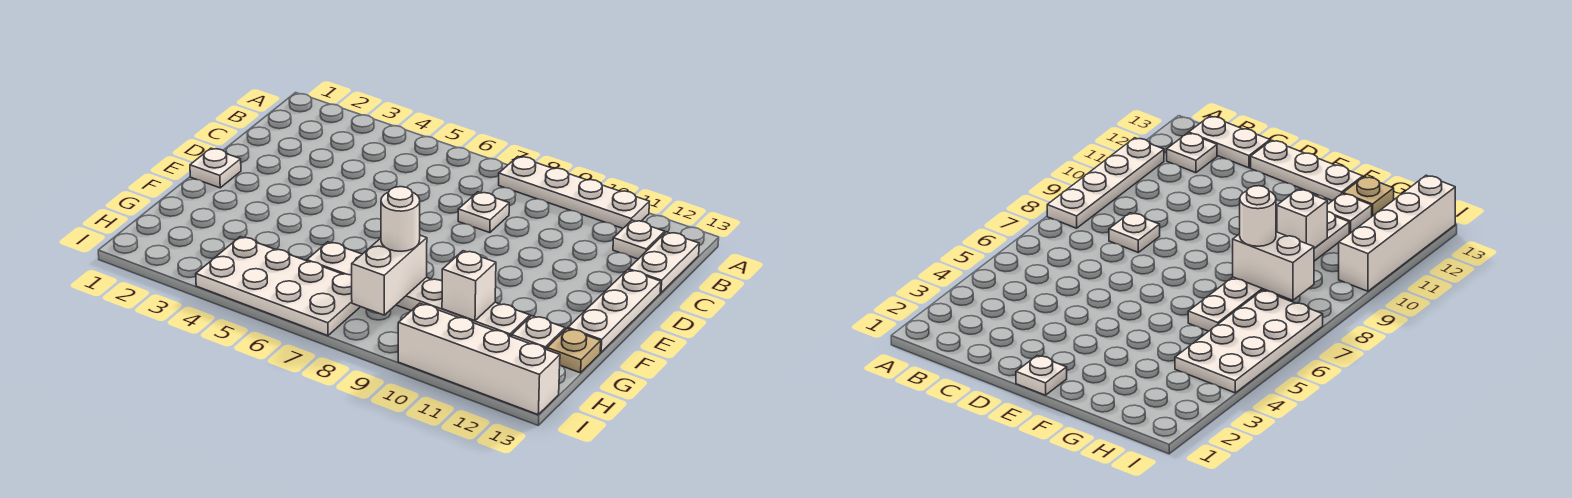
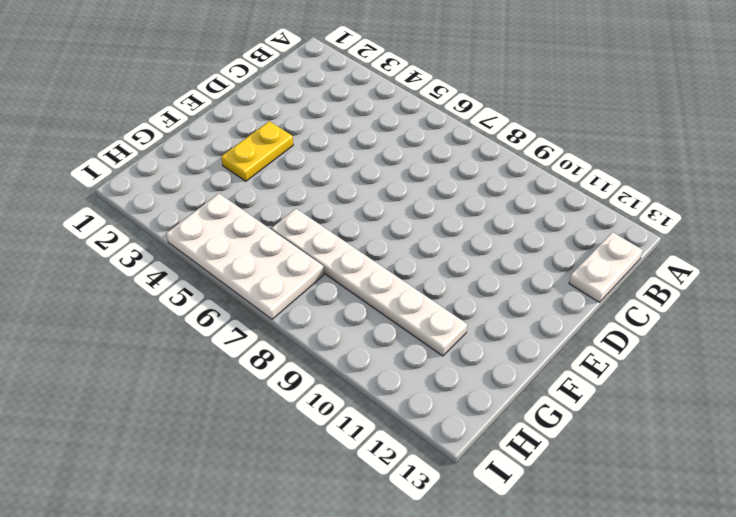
yellow plate E3:F3 level 1 -> none
none -> white plate A8:A11 level 1
none -> white plate B12 level 1
none -> white plate C8 level 1

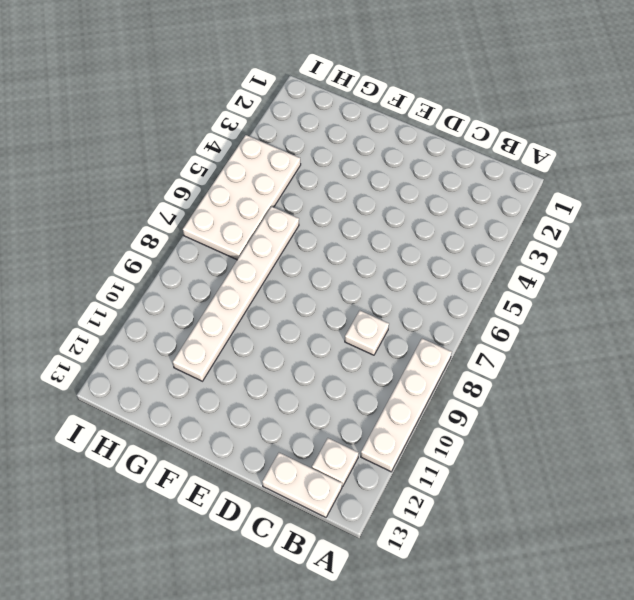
none -> white plate D13:F13 level 1
none -> white plate E1 level 1
none -> white plate G12 level 1

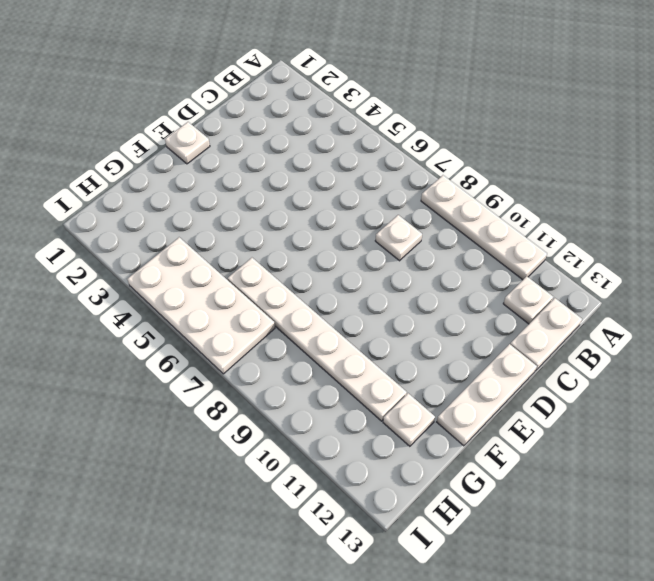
none -> tan plate G13 level 1
none -> white brick I10:I13 level 1
none -> white brick G8:H8 level 2

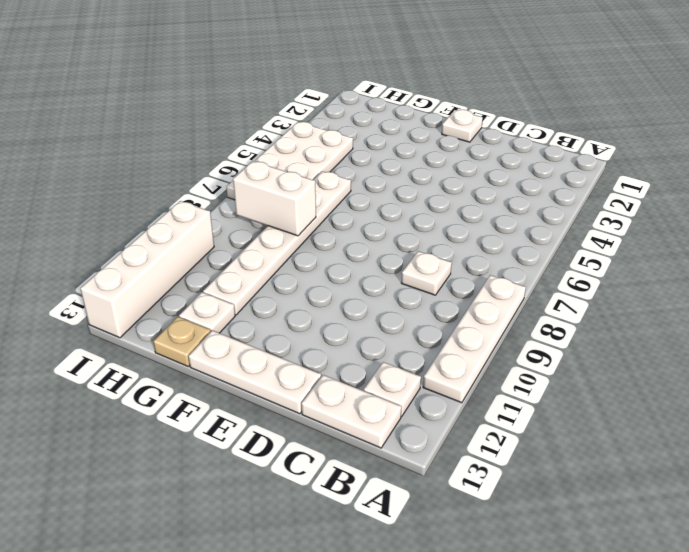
none -> white brick G10 level 2
none -> white round brick G8 level 3

